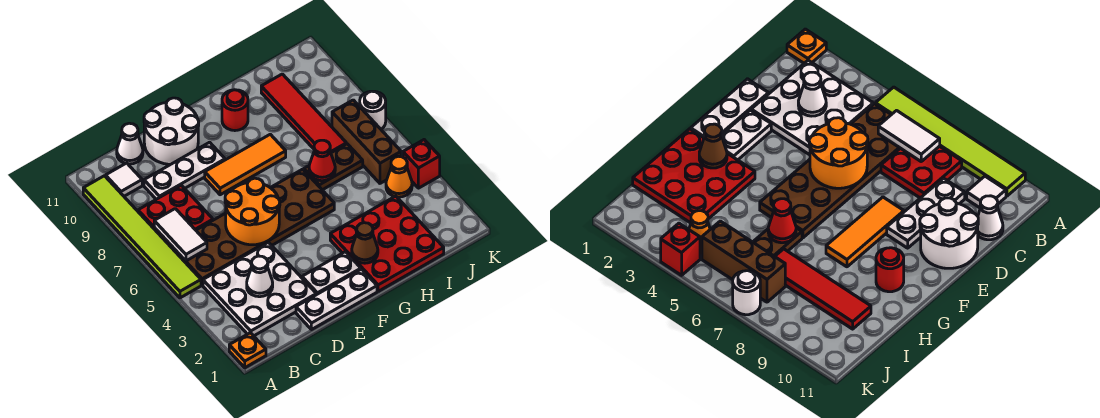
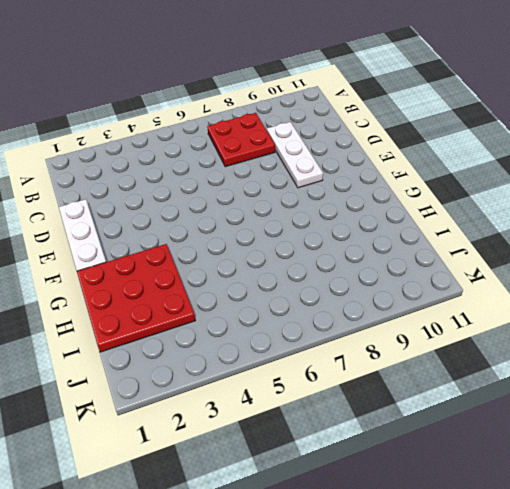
none -> orange plate A1 level 1
none -> lime tile A5:A10 level 1
none -> white plate B2:D4 level 1

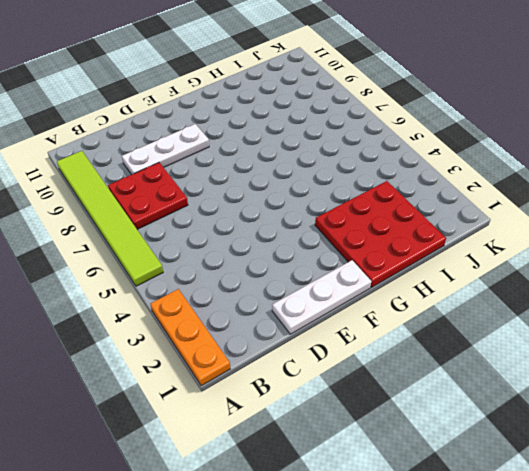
orange plate A1:A3 level 1 -> orange plate A1 level 1
none -> white plate B2:D4 level 1
none -> brown plate B5:G6 level 1
none -> white tile B10 level 1

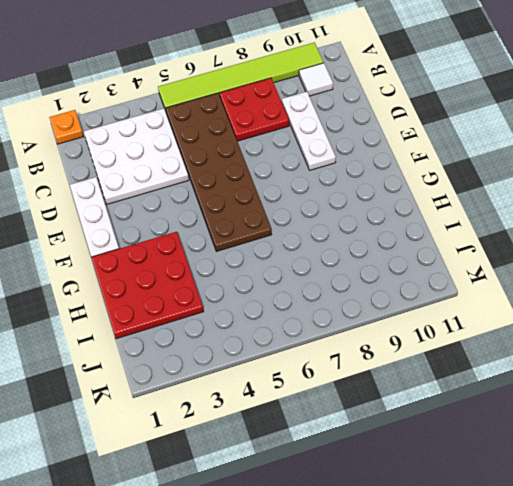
none -> white cone C11 level 1
none -> white round brick D10:E11 level 1
none -> white plate E2:F2 level 1

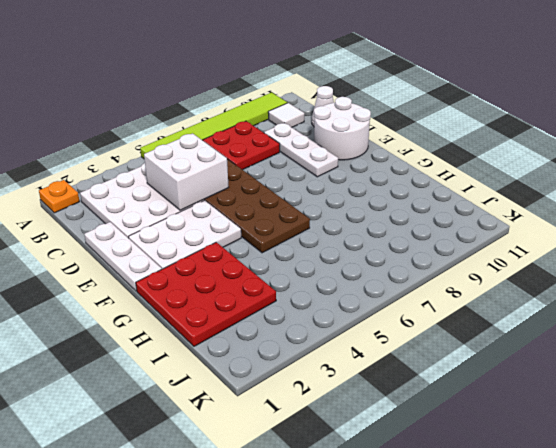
white brick C4:D5 level 2 -> orange round brick D5:E6 level 2
white plate E2:F4 level 1 -> white plate E2:F2 level 1
none -> orange tile E8:G8 level 1
none -> red round brick G10 level 1
none -> brown plate H6:I6 level 1

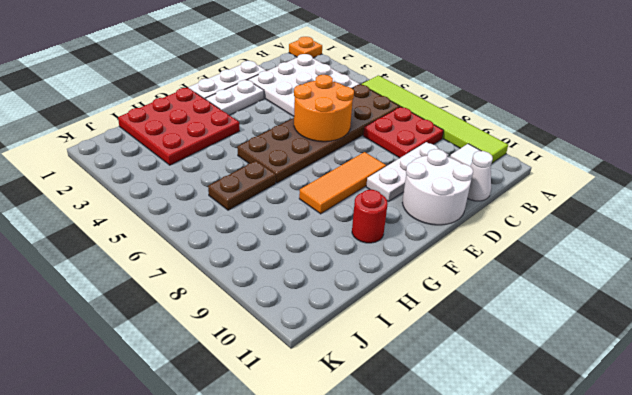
none -> red tile I7:I10 level 1
none -> orange cone J4 level 1
none -> brown brick J5:J7 level 1

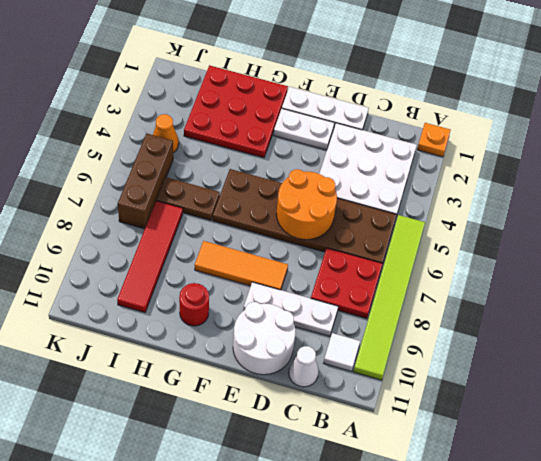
none -> red brick K4 level 1
none -> white round brick K7 level 1
none -> white tile B6:B7 level 2

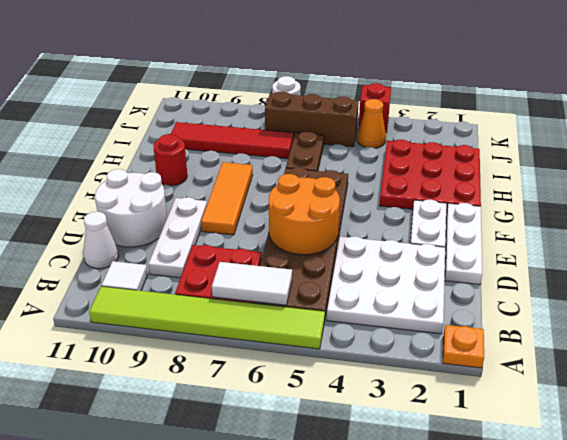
none -> white cone C3 level 2
none -> brown cone G2 level 2
none -> red cone H6 level 2

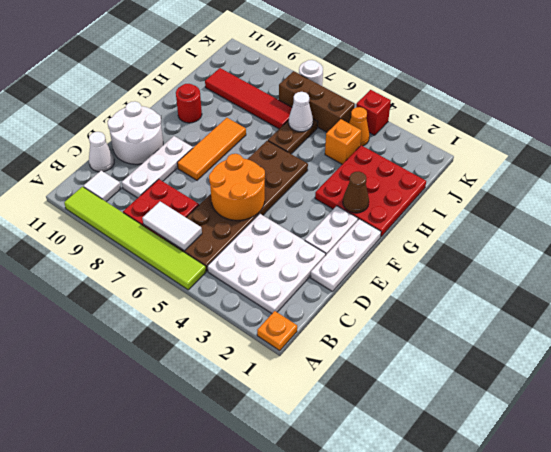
orange brick I4 level 1 -> none
white cone I6 level 2 -> white cone C3 level 2
none -> red cone H6 level 2

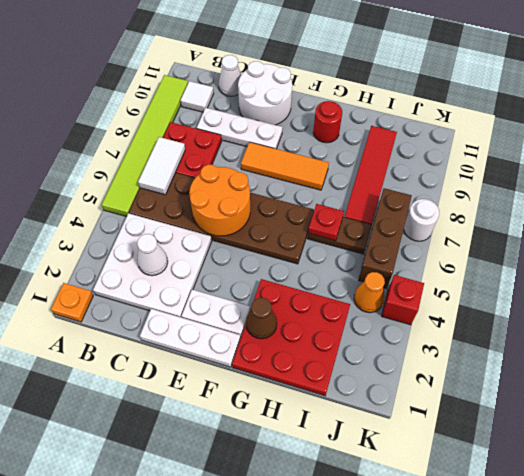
red plate H6 level 2 -> red cone H6 level 2

